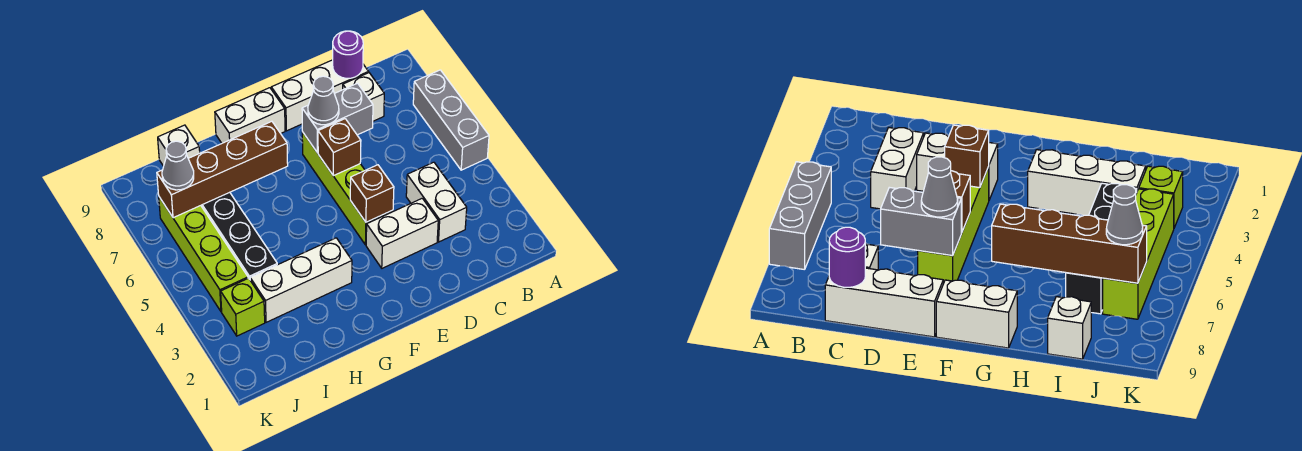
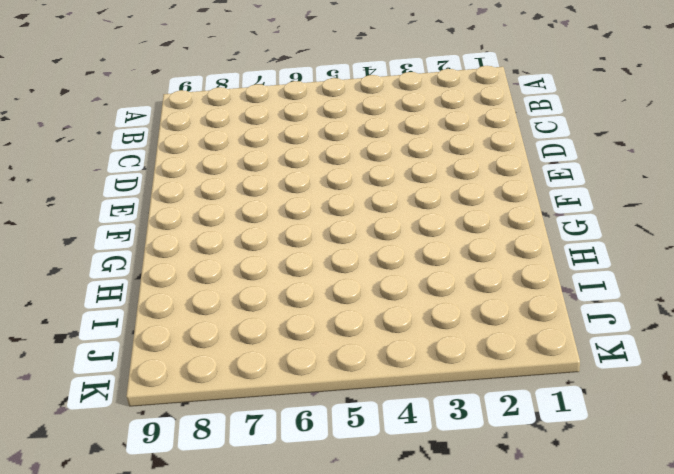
none -> grey brick A5:A7 level 1
none -> white brick C3:C4 level 1
none -> white brick C8 level 1

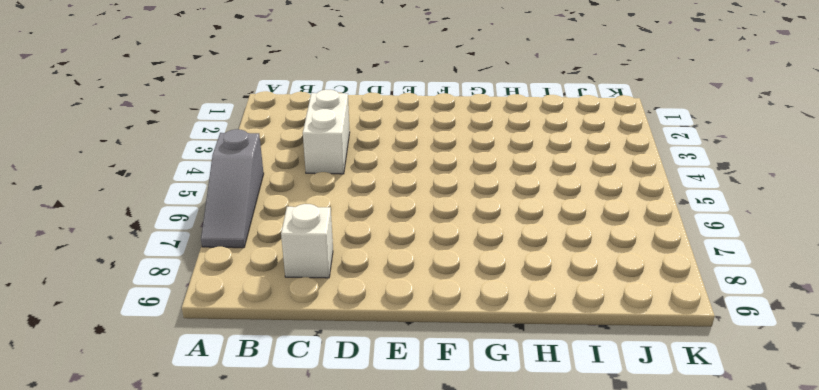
grey slope A5:A7 level 1 top 5 -> grey brick A5:A7 level 1
none -> white brick C9:E9 level 1
none -> white brick D3:E3 level 1
none -> lime brick E4:E7 level 1

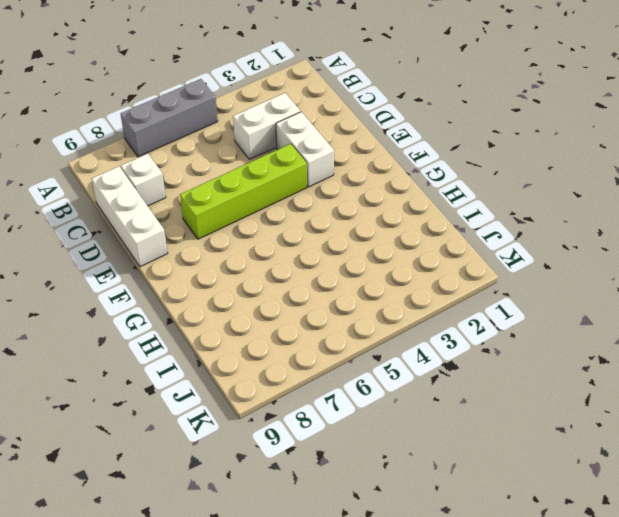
none -> white brick F9:G9 level 1
none -> white brick G3:I3 level 1
none -> black brick I4:I7 level 1

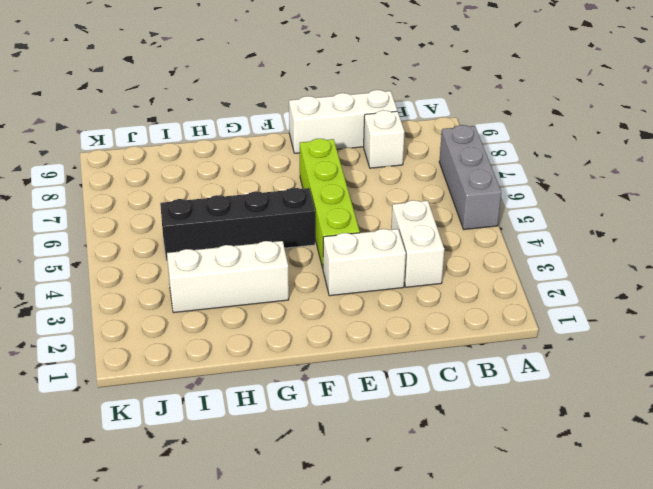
black brick F5:I5 level 1 -> black brick I4:I7 level 1
none -> white brick F9:G9 level 1
none -> white brick I9 level 1
none -> lime brick J3 level 1

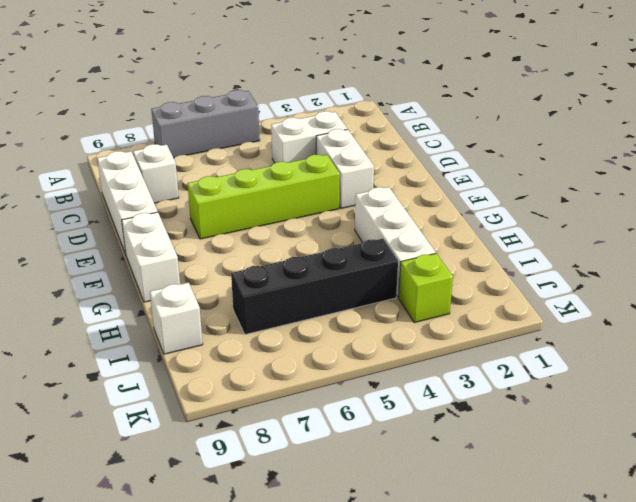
none -> lime brick J4:J7 level 1
none -> purple round brick C9 level 2
none -> grey brick D7:E7 level 2

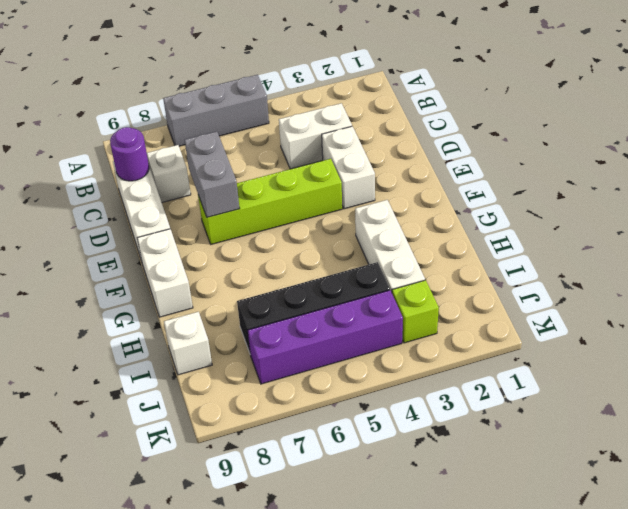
purple brick J4:J7 level 1 -> lime brick J4:J7 level 1
none -> brown brick E4 level 2
none -> brown brick E6 level 2
none -> brown brick G7:J7 level 2

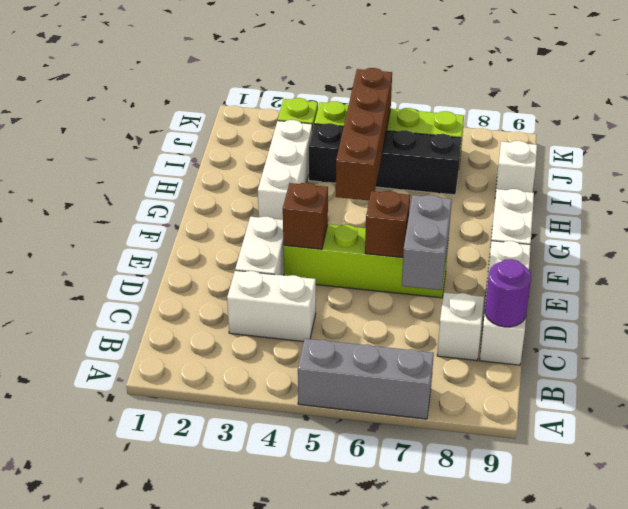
brown brick G5:J5 level 2 -> brown brick G7:J7 level 2
none -> grey cone E7 level 3
none -> grey cone J7 level 3

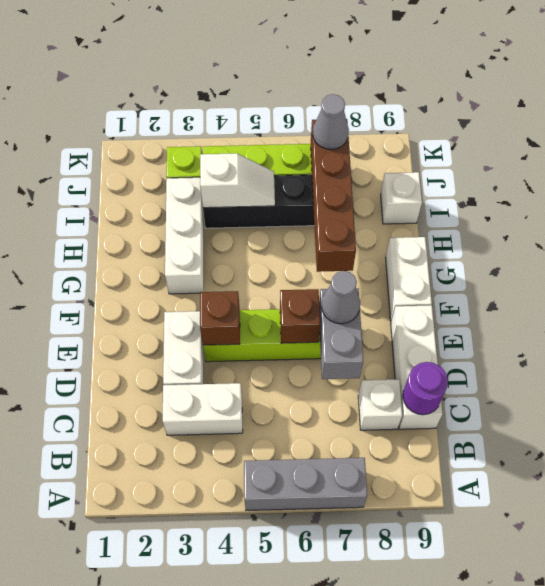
white slope I4:I5 level 2 top 4 -> none

